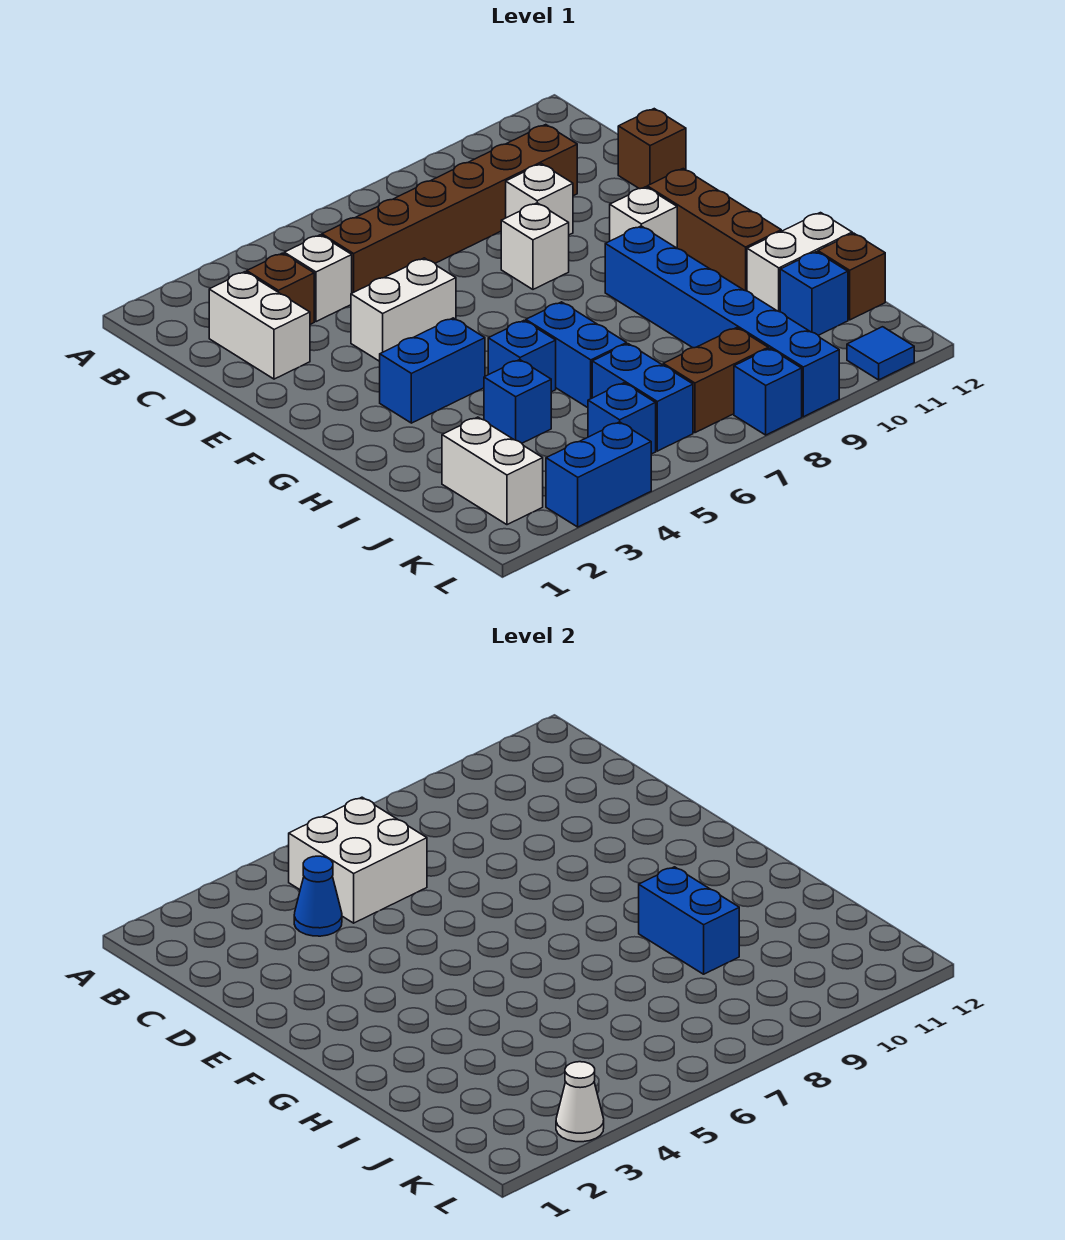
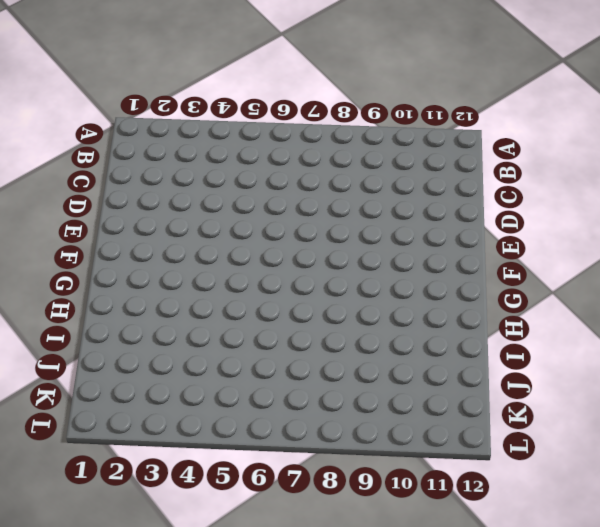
none -> white brick C2:D2 level 1
none -> brown brick C3 level 1
none -> white brick C4 level 1

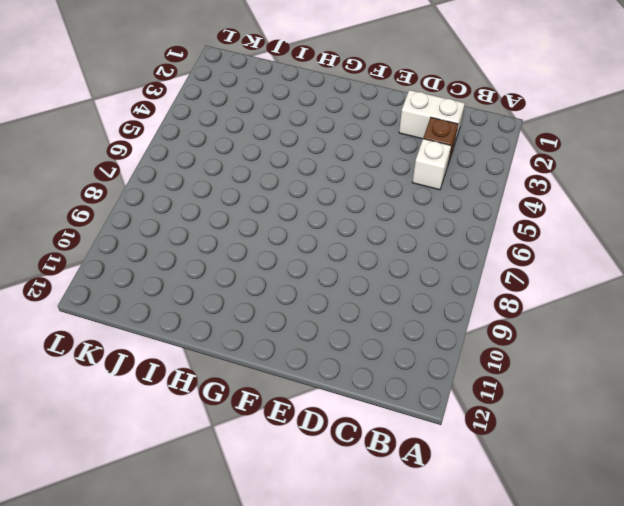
none -> brown brick C5:C10 level 1
none -> white brick D9 level 1
none -> brown brick D12 level 1

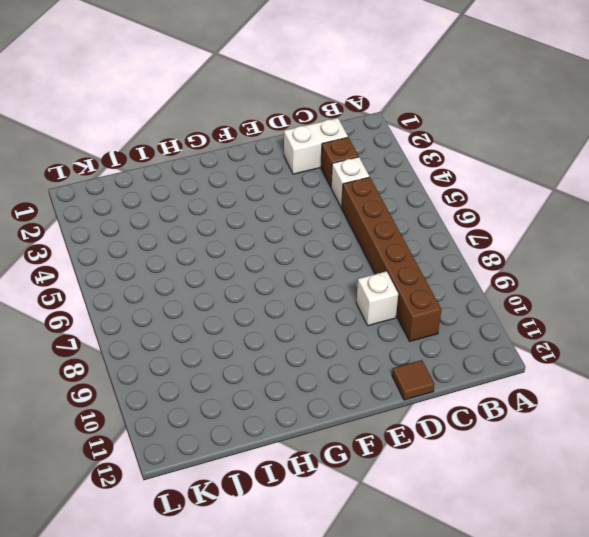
brown tile D12 level 1 -> brown brick D12 level 1
none -> white brick E4:E5 level 1
none -> white brick E8 level 1
none -> white brick F10 level 1

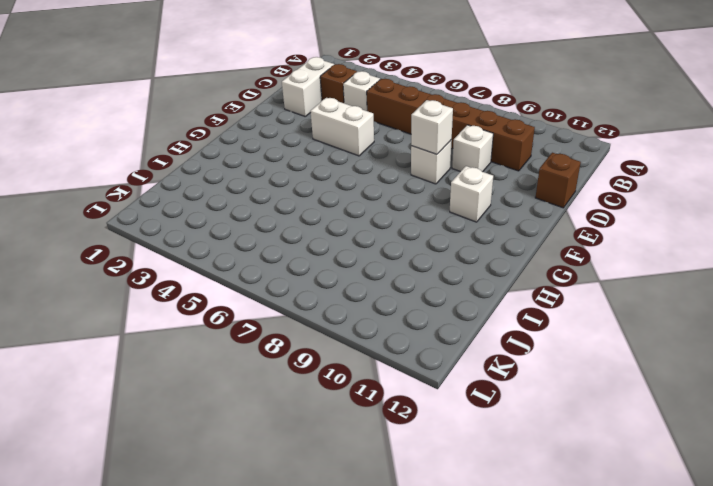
white brick E8 level 2 -> none
none -> brown brick F11:H11 level 1
none -> blue brick G3:G4 level 1
none -> blue brick G9:L9 level 1

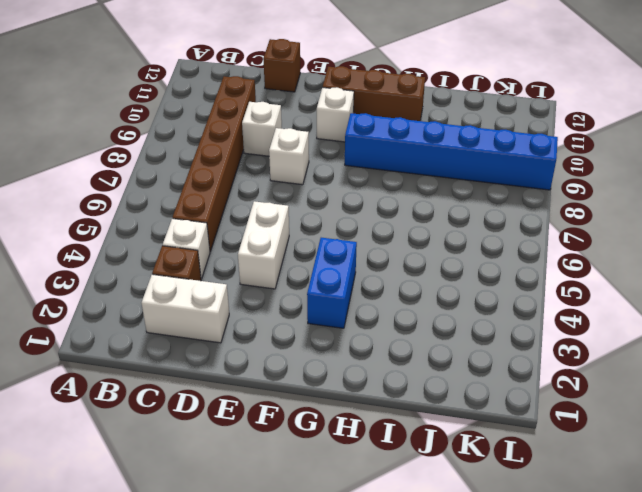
none -> blue brick H5 level 1
none -> blue brick H6:I6 level 1
none -> blue brick I4 level 1

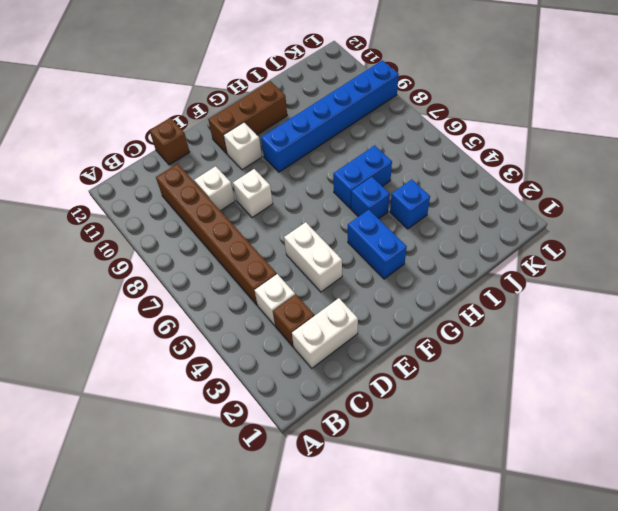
none -> white brick I11:I12 level 1
none -> white brick J2:K2 level 1
none -> blue brick J6:K6 level 1

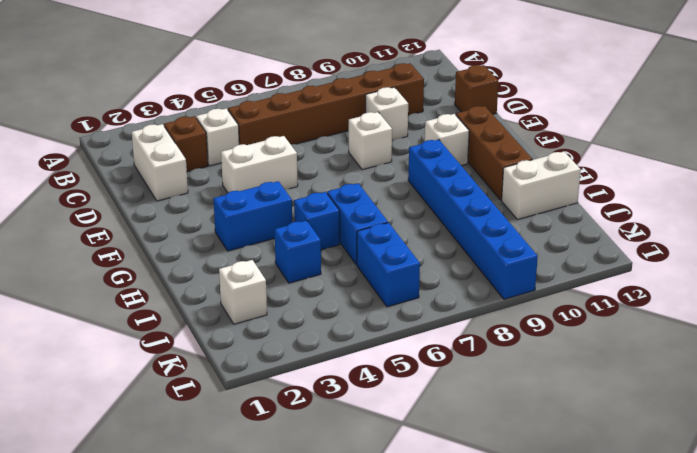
white brick J2 level 1 -> white brick J2:K2 level 1
none -> blue brick J11 level 1
none -> brown brick J12 level 1
none -> blue brick K5 level 1

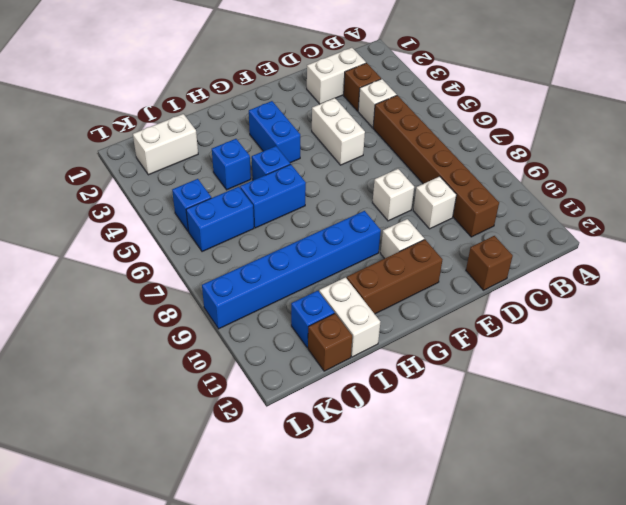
none -> brown brick K7:K8 level 1
none -> blue brick L3:L4 level 1
none -> blue brick L8 level 1

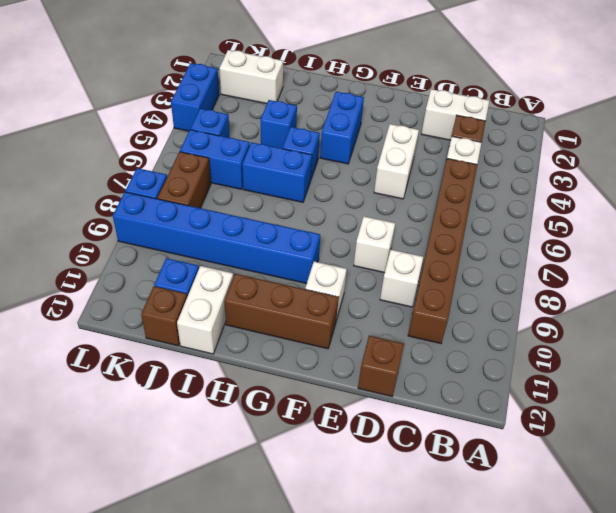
none -> blue tile L11 level 1
none -> white brick B5:C6 level 2
none -> blue cone C4 level 2

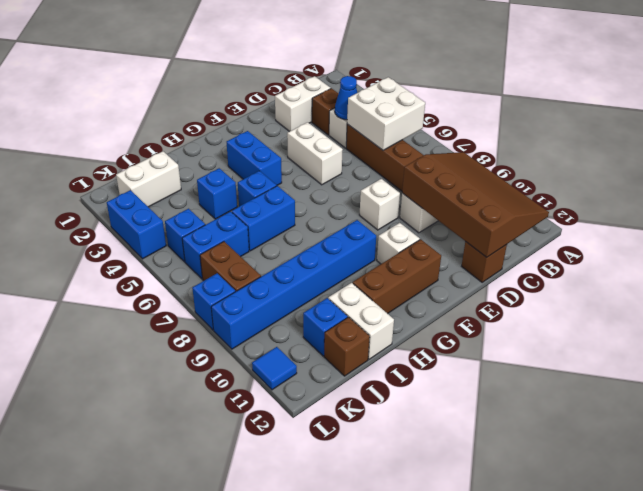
brown slope B9:D12 level 2 top D -> none
none -> blue brick H9:I9 level 2
none -> white cone L3 level 2

